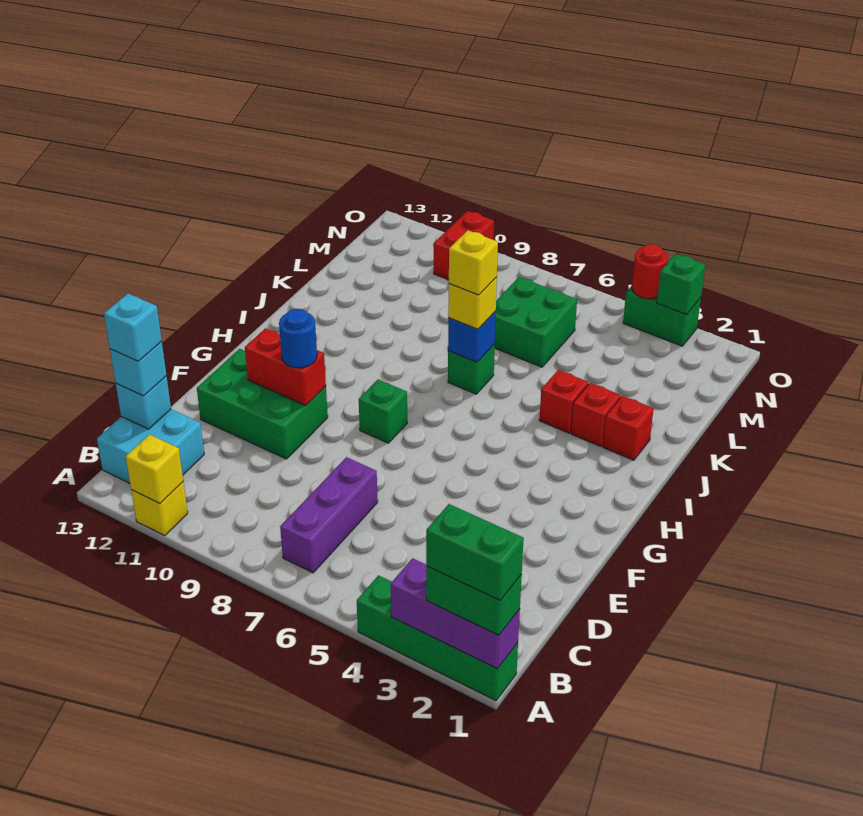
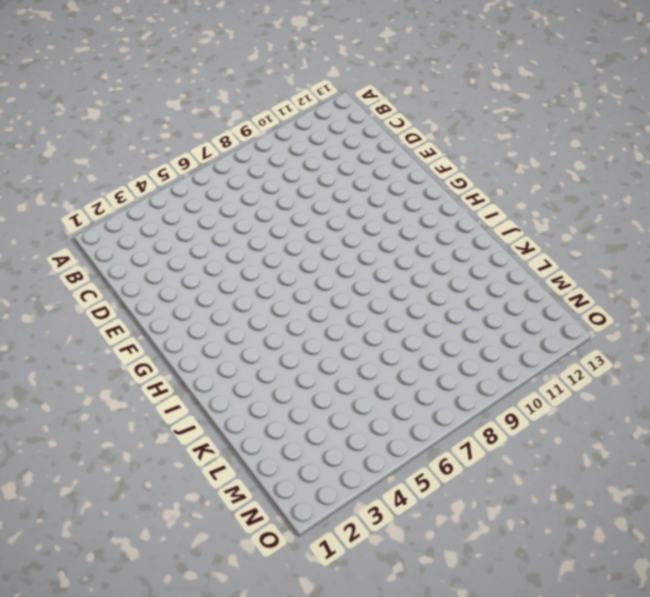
none -> green brick A1:A4 level 1
none -> yellow brick A11 level 1
none -> purple brick B7:D7 level 1

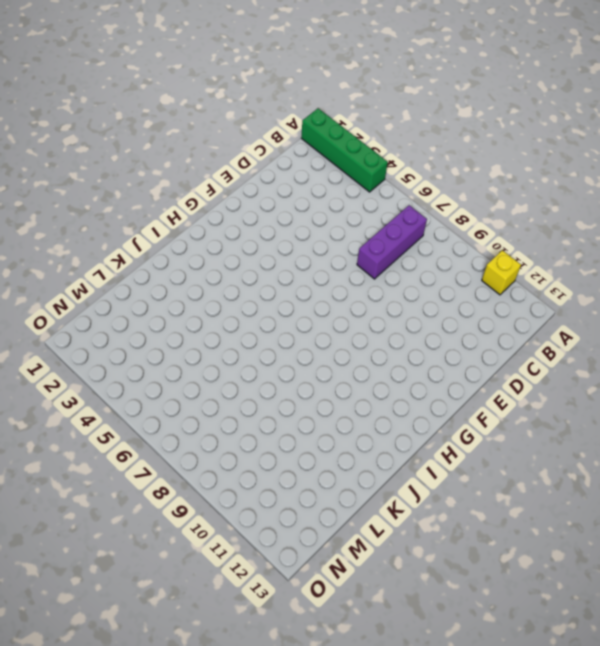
none -> cyan brick B12:C13 level 1
none -> green brick E10:F12 level 1
none -> green brick G8 level 1

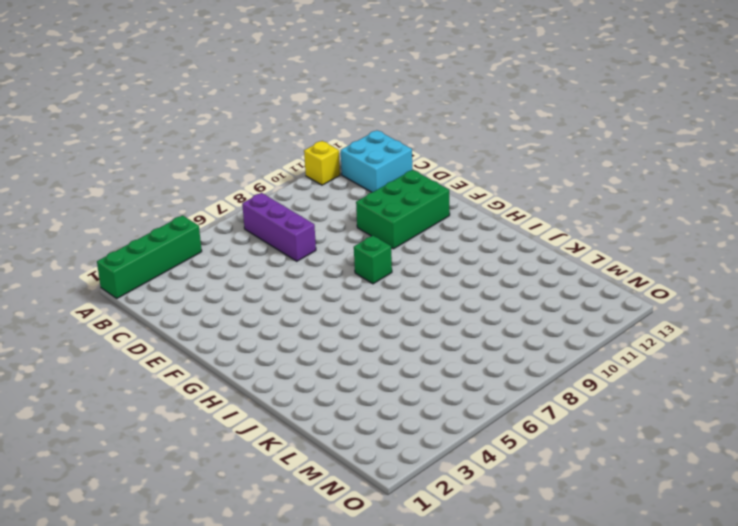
none -> red brick J2 level 1
none -> red brick J3 level 1
none -> red brick J4 level 1

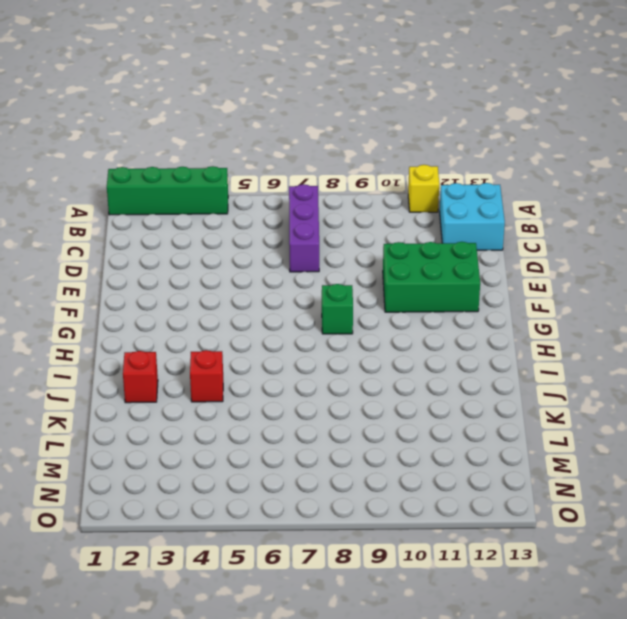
none -> red brick J3 level 1
none -> green brick J7 level 1
none -> green brick L6:M7 level 1

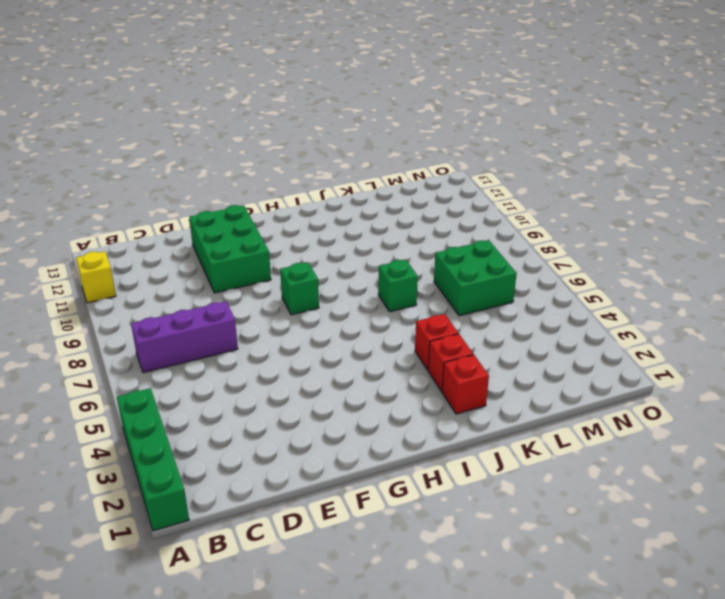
none -> cyan brick B12:C13 level 1
none -> red brick N10:O10 level 1
none -> green brick O3:O4 level 1

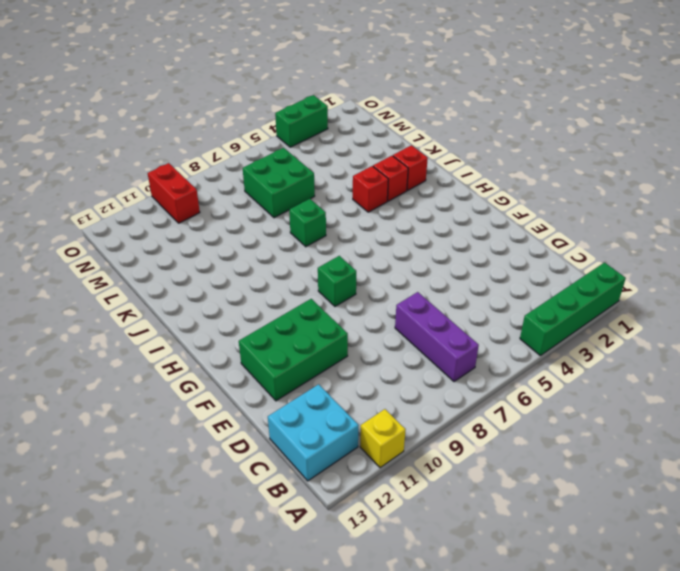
none -> purple brick A1:A3 level 2
none -> yellow brick A11 level 2
none -> cyan brick C13 level 2

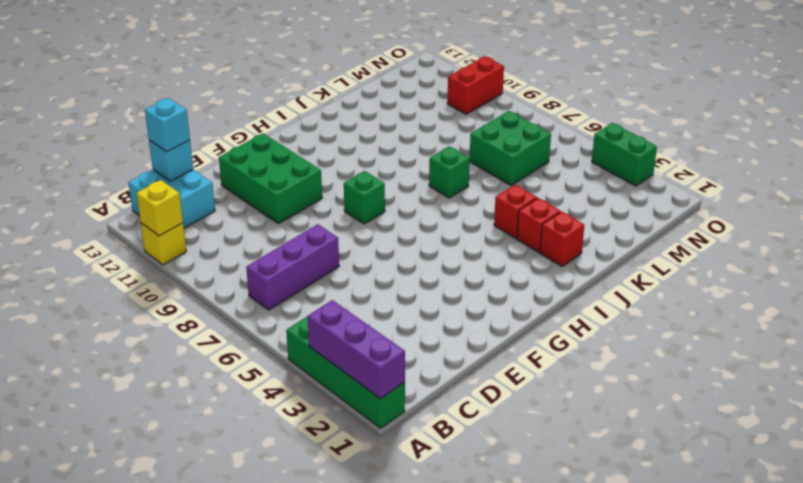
none -> red brick F10:F11 level 2
none -> blue brick J7 level 2
none -> green brick O3 level 2

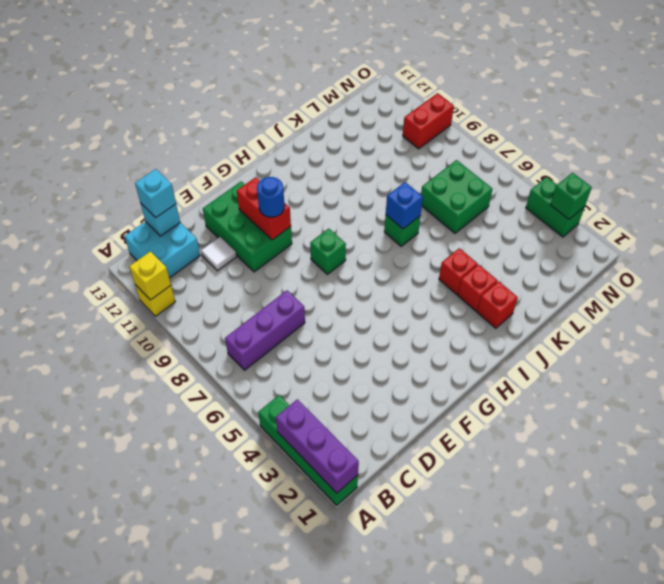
white tile D11 level 1 -> none
none -> red round brick O4 level 2
none -> green brick A1:A2 level 3
none -> yellow brick J7 level 3

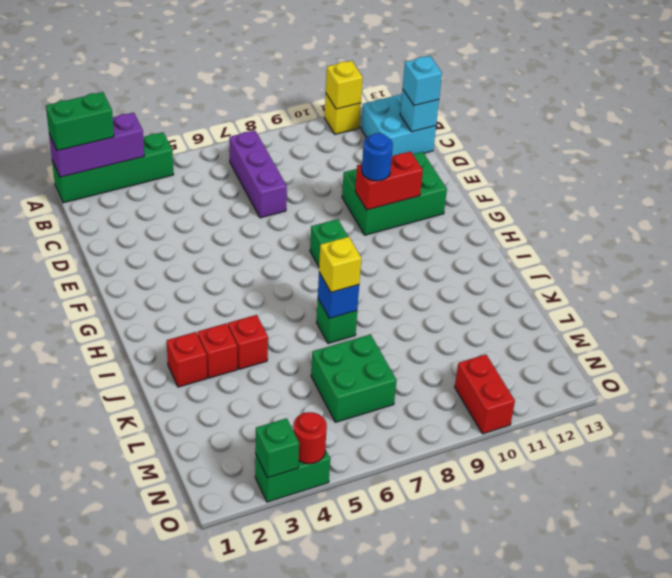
none -> green brick A1:A2 level 4
none -> cyan brick C13 level 4
none -> yellow brick J7 level 4

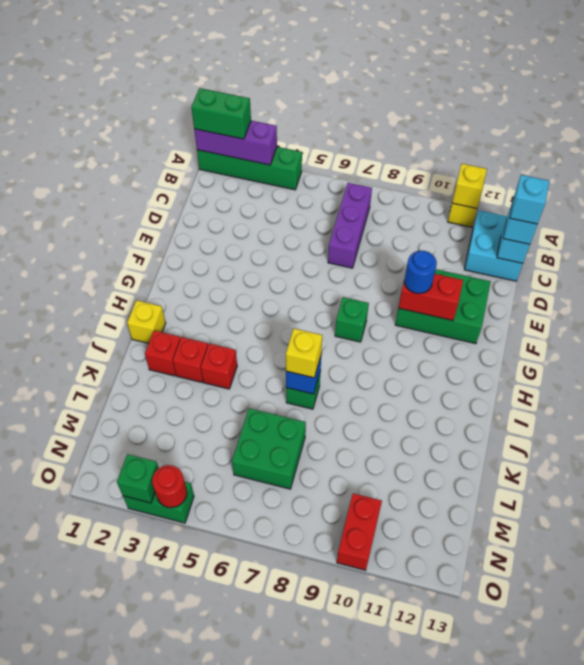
yellow brick I1 level 1 -> yellow brick J7 level 4
none -> green brick A1:A2 level 4

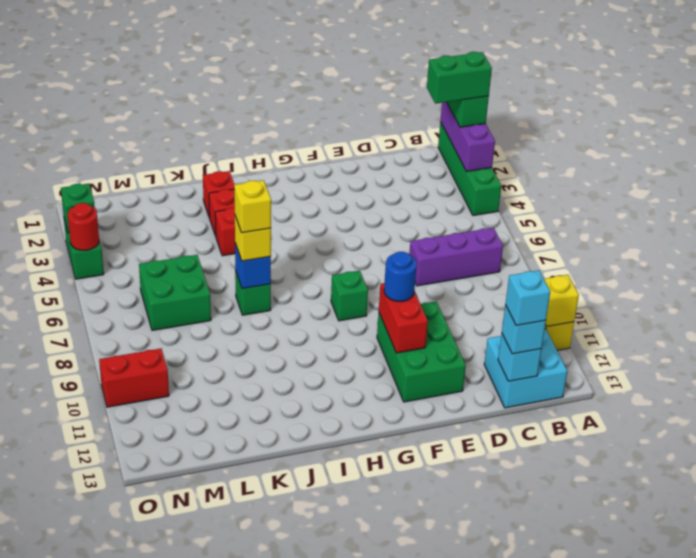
green brick A2:B2 level 4 -> green brick A1:A2 level 4

